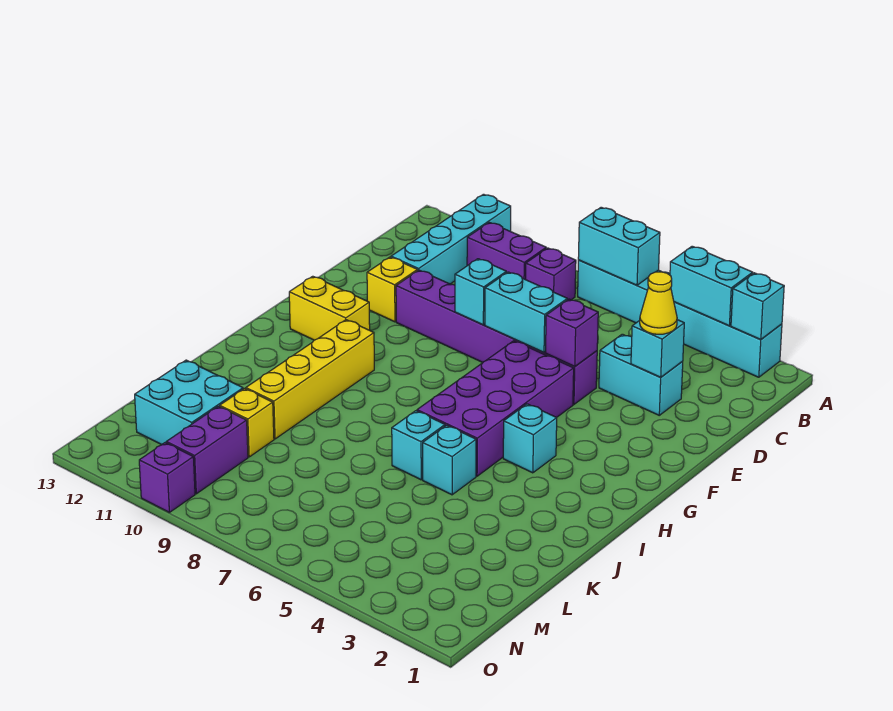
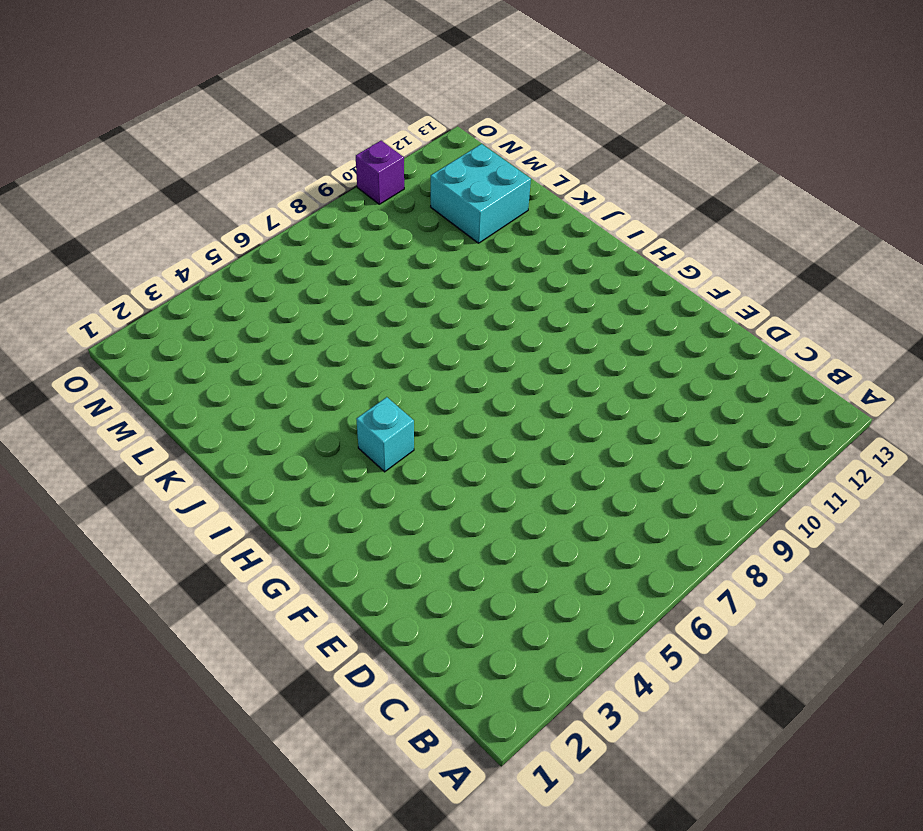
none -> cyan brick A2:A7 level 1
none -> cyan brick A11:D11 level 1
none -> purple brick B8 level 1

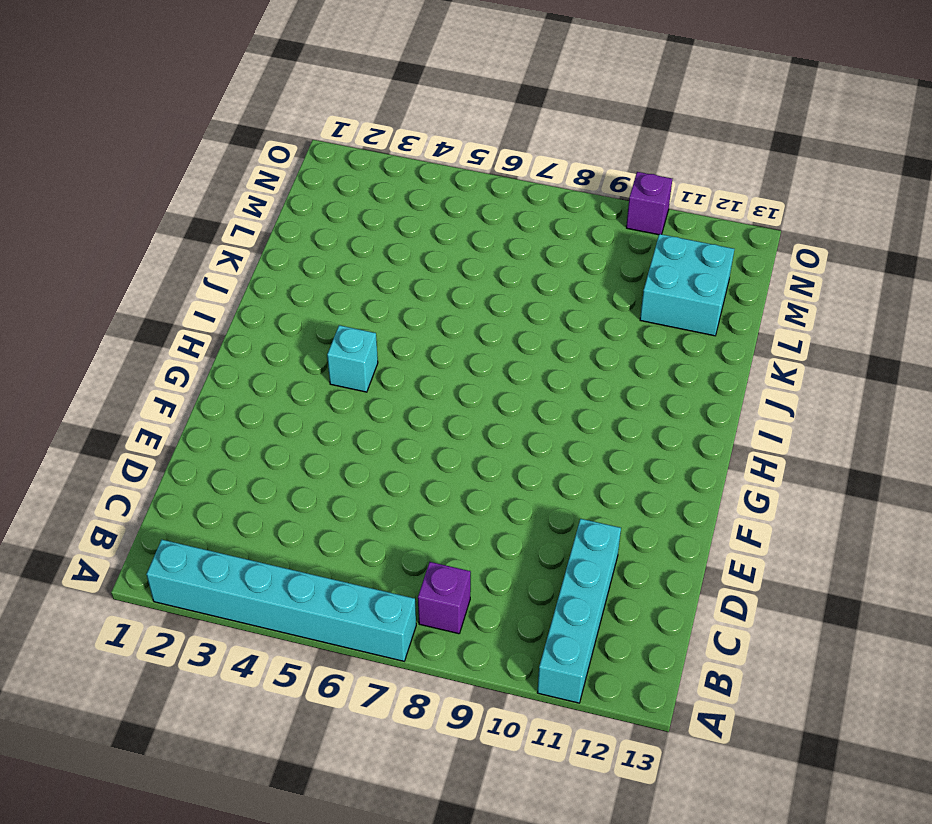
none -> purple brick B9:B10 level 1
none -> cyan brick D3:D4 level 1
none -> purple brick E5:E10 level 1

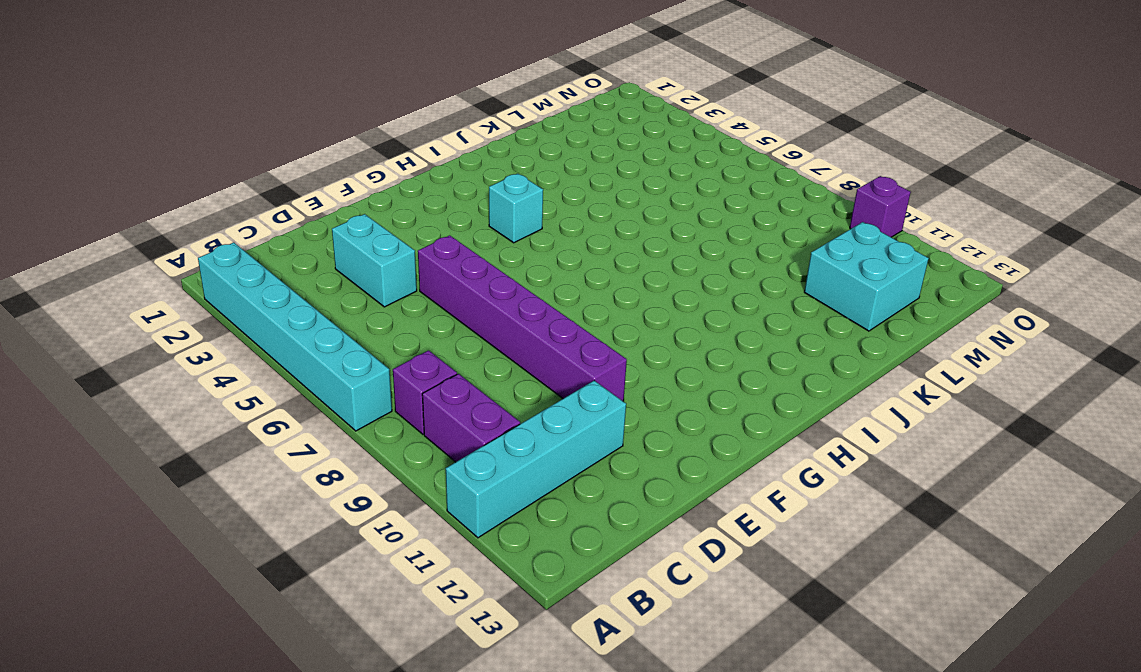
none -> yellow brick E11 level 1
none -> purple brick F5:I6 level 1
none -> yellow brick G11:G12 level 1

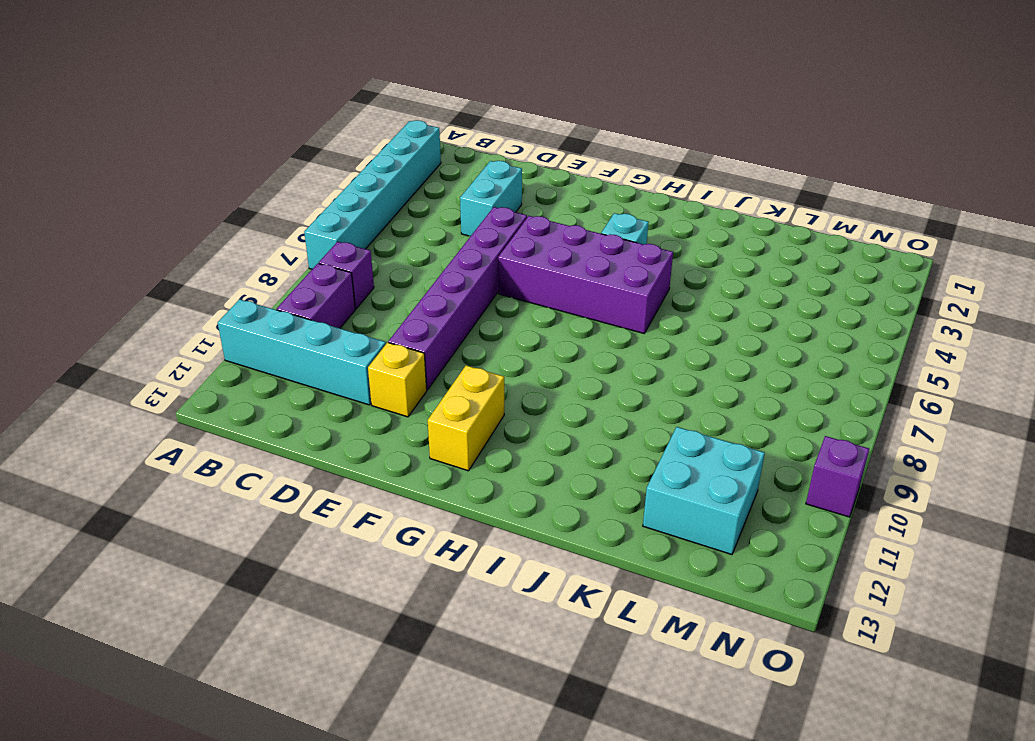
none -> yellow brick H10:K10 level 1
none -> cyan brick J5 level 1
none -> cyan brick J6 level 1

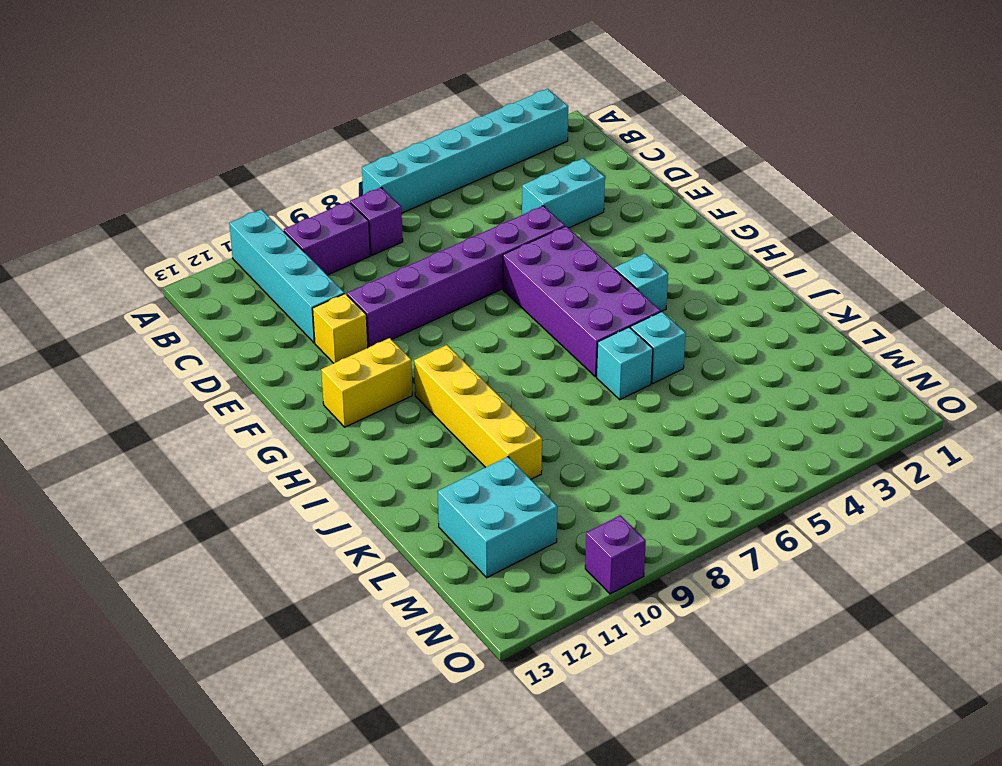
none -> yellow brick L10 level 1
none -> purple brick M10:N10 level 1
none -> cyan brick A2 level 2

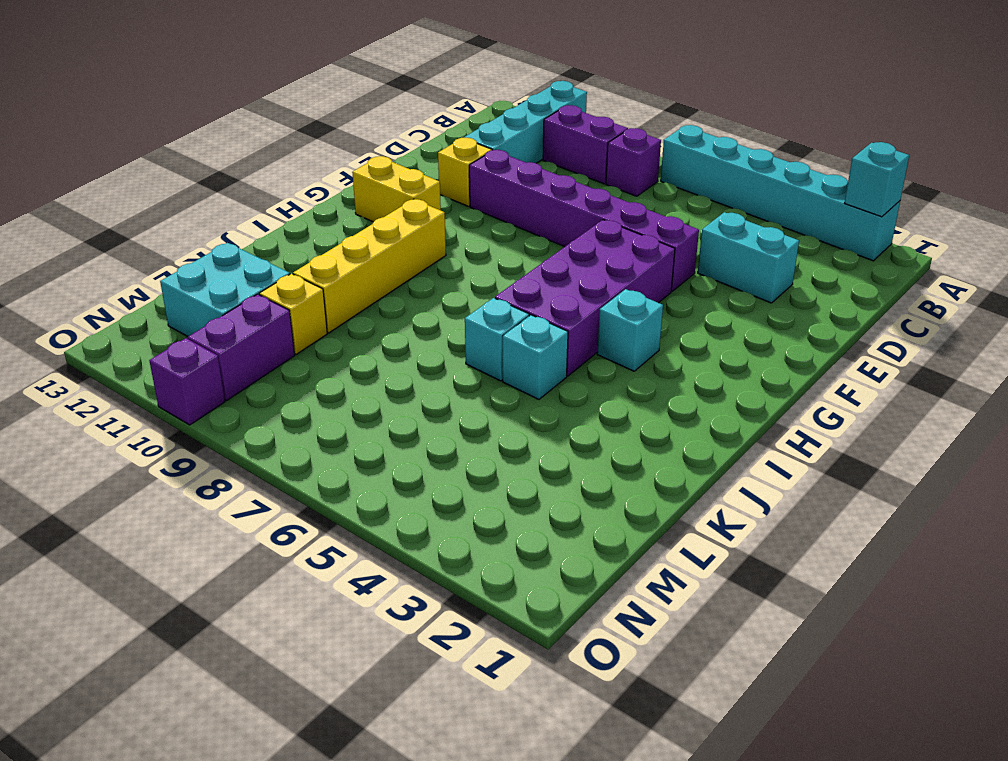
none -> cyan brick A3:A4 level 2
none -> cyan brick A6:A7 level 2
none -> cyan brick D3 level 2

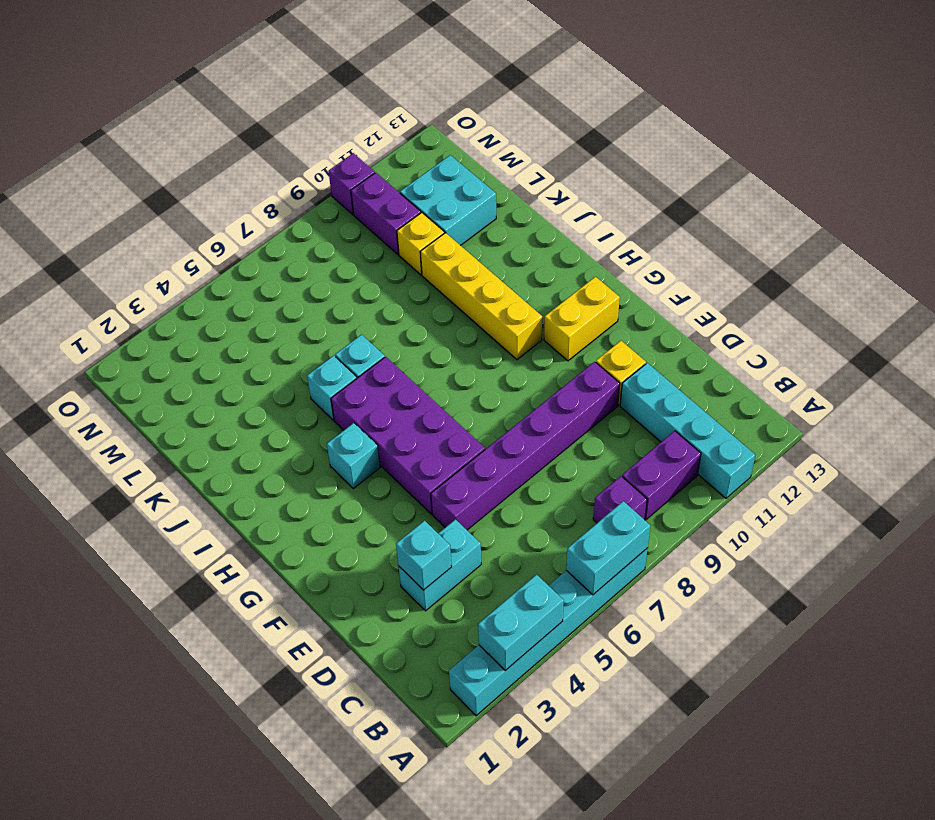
none -> cyan brick A2 level 2
none -> purple brick E5 level 2
none -> cyan brick E6:E7 level 2

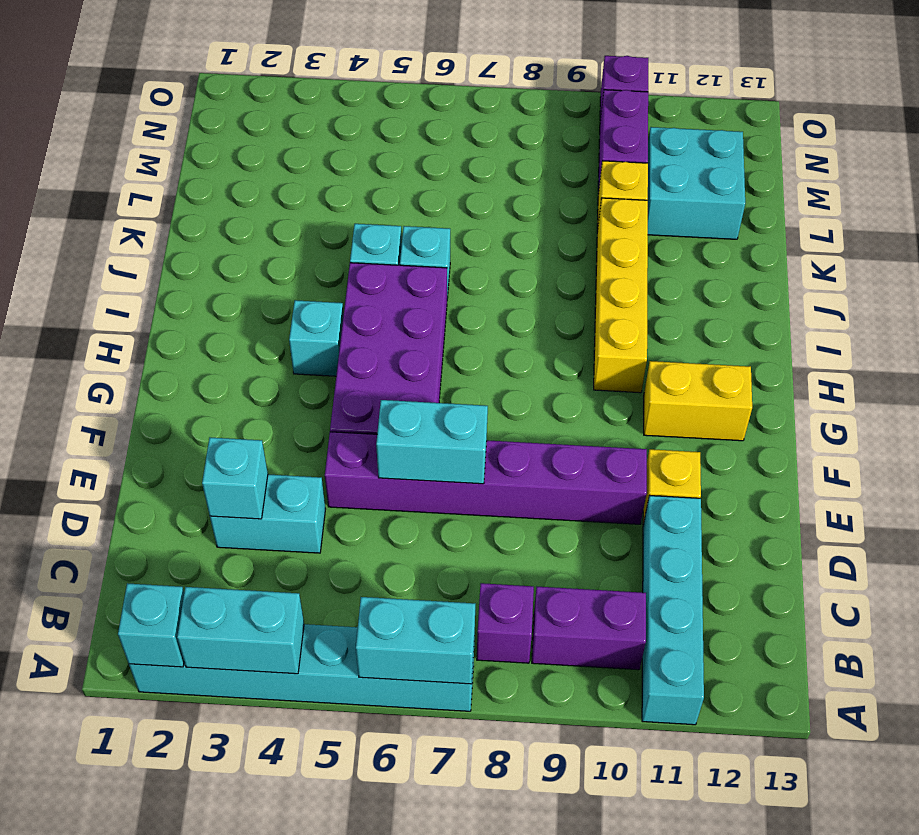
none -> purple brick E5 level 2
none -> cyan brick E8 level 2
none -> yellow cone D3 level 3

